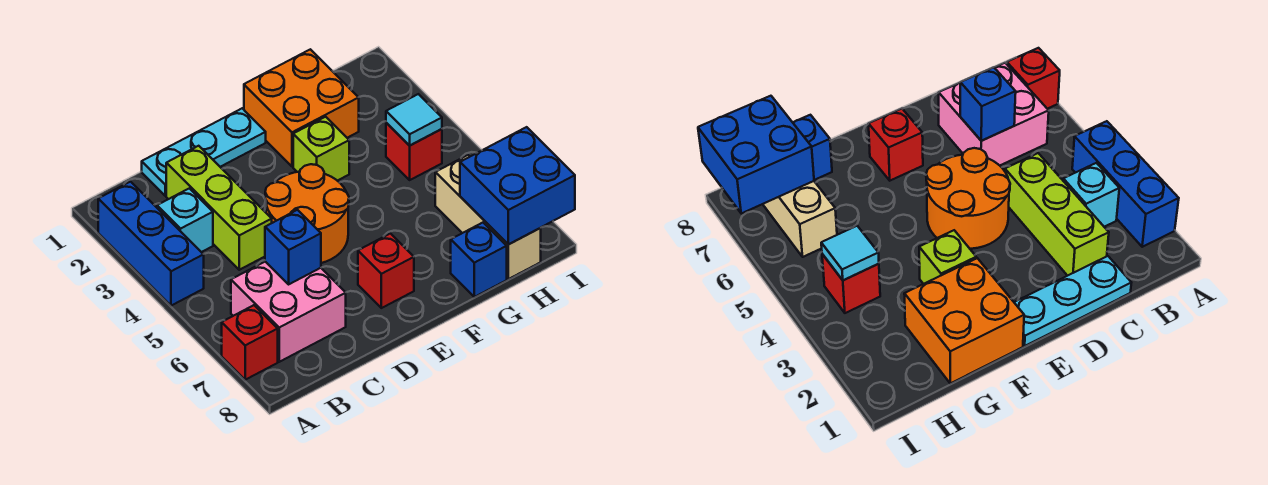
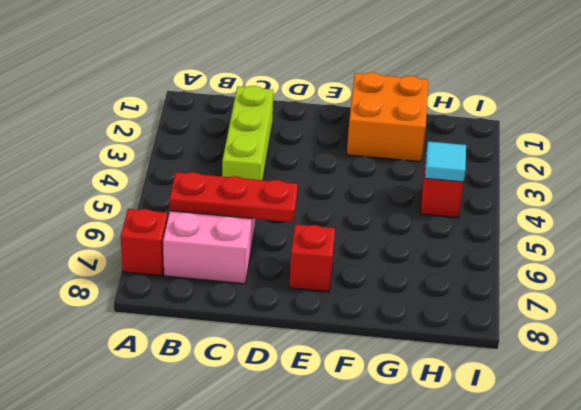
red plate B6:D6 level 2 -> blue brick C6 level 2
none -> blue brick A2:A4 level 1
none -> cyan brick B3 level 1
none -> cyan plate C1:E1 level 1

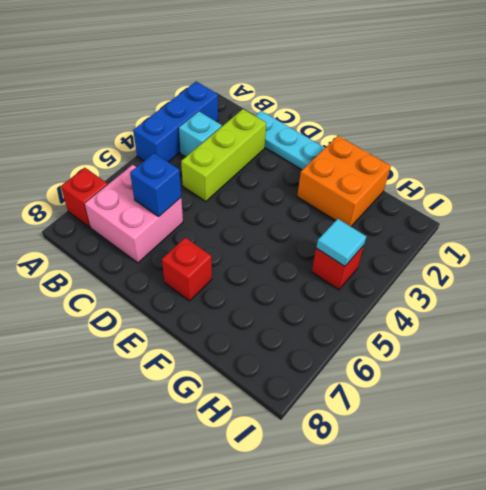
none -> orange round brick D4:E5 level 1
none -> lime brick F3 level 1
none -> blue brick G8 level 1

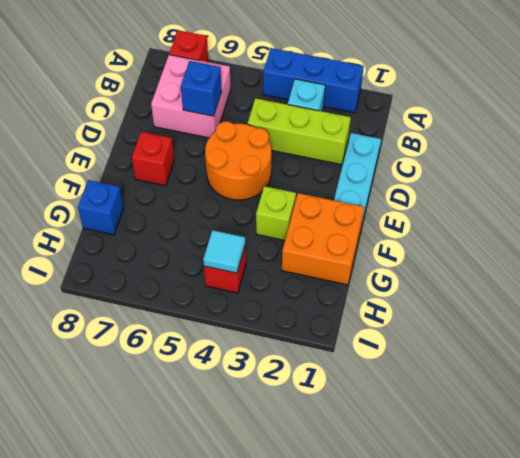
none -> tan brick H6:H8 level 1
none -> blue brick H7:I8 level 2

